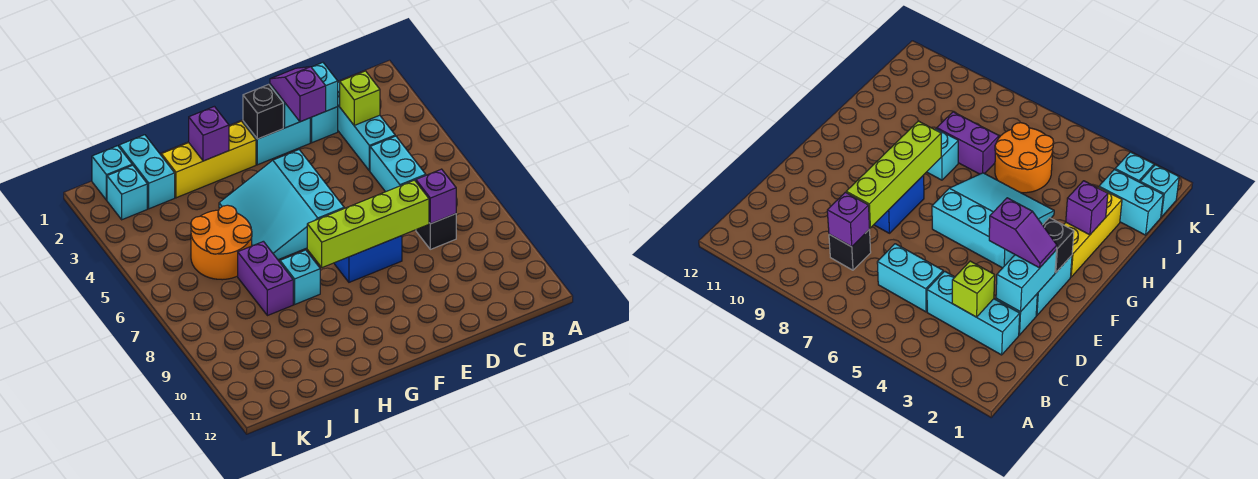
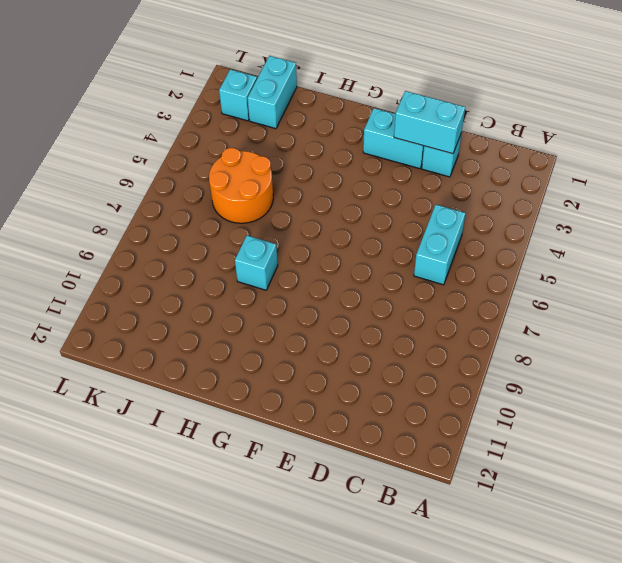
none -> cyan brick C2:C4 level 1
none -> black brick C8 level 1
none -> blue brick E8:F8 level 1

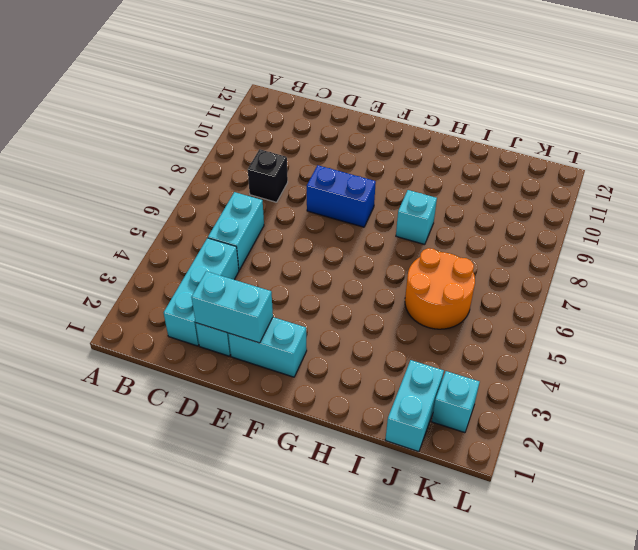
none -> cyan slope F4:H6 level 1 top F
none -> yellow brick G2:I2 level 1
none -> purple brick I7:I8 level 1

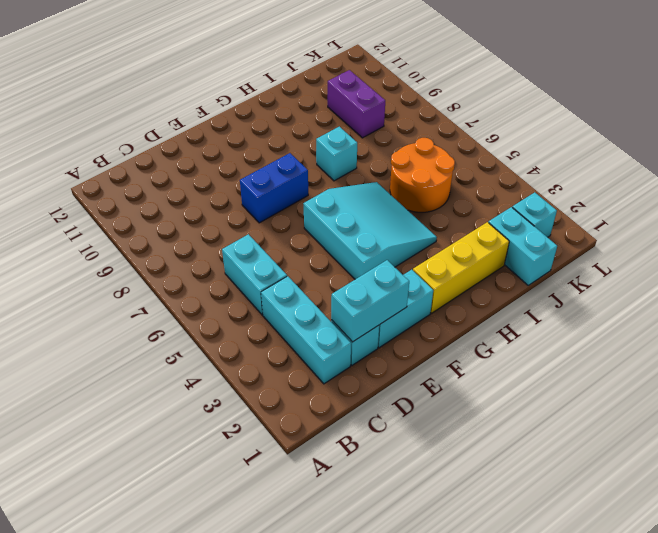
purple brick J9:J10 level 1 -> purple brick I7:I8 level 1
none -> black brick C8 level 1
none -> cyan brick K1 level 1
none -> lime brick C3 level 2

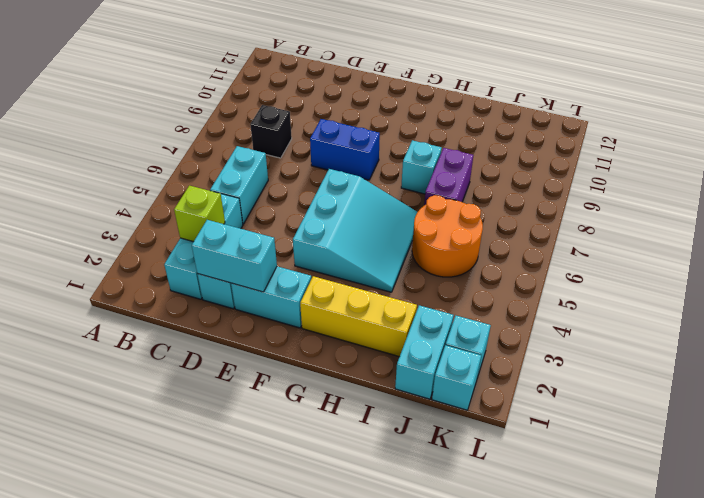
none -> purple brick C8 level 2
none -> lime brick D8:G8 level 2
none -> black brick F2 level 2

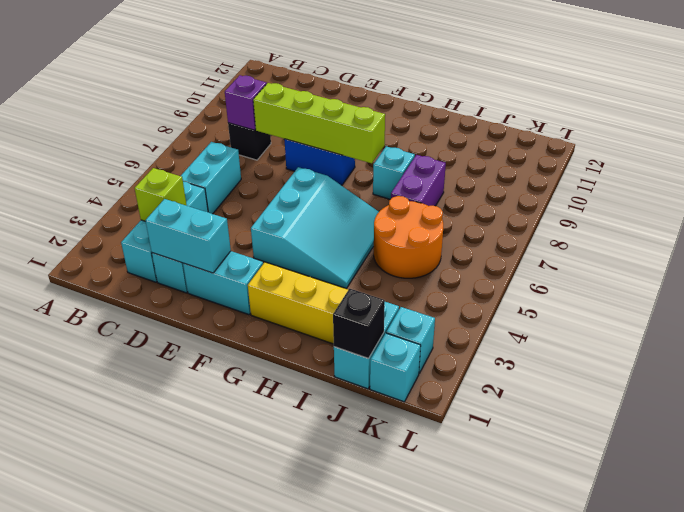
black brick J1 level 2 -> black brick F2 level 2
none -> purple brick H2 level 2
none -> purple slope E2:E3 level 3 top 3

